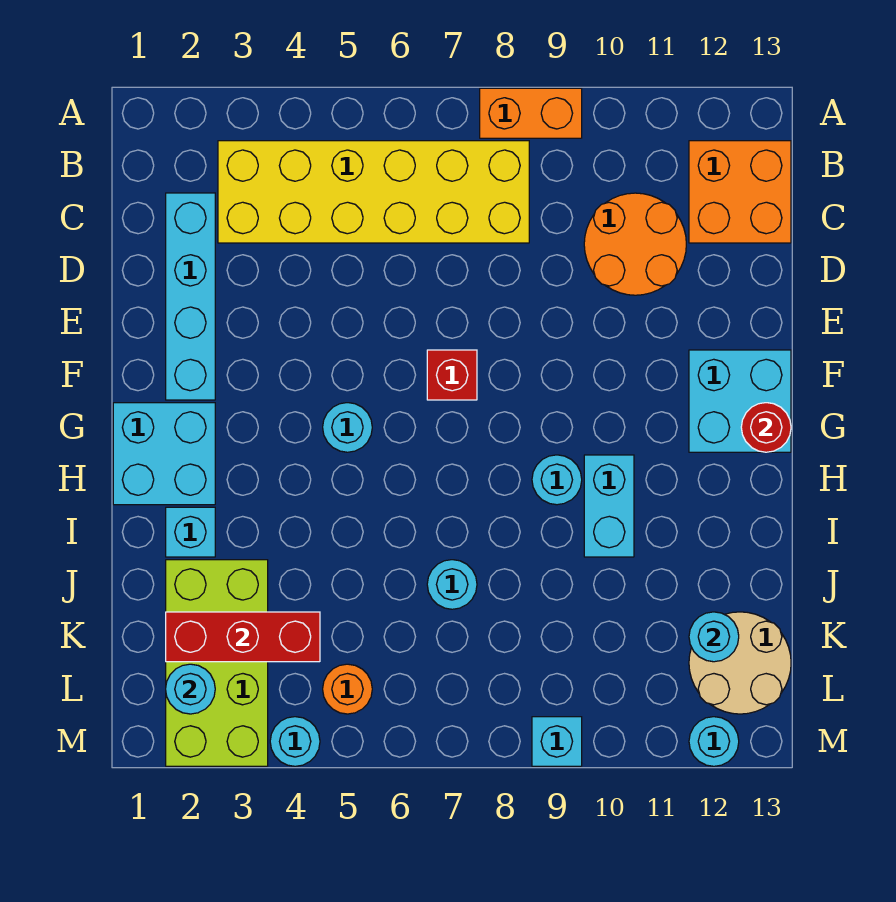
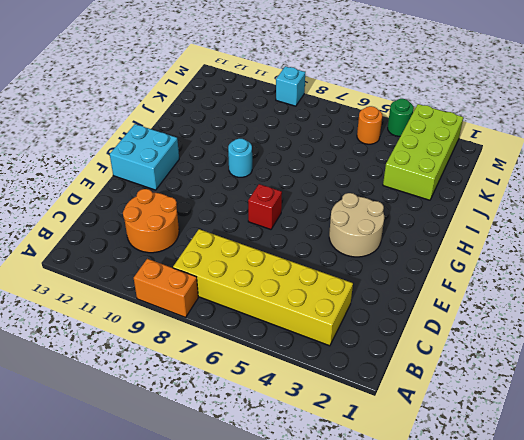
tan round brick F3:G4 level 1 -> tan round brick K12:L13 level 1
green round brick M4 level 1 -> cyan round brick M4 level 1
none -> orange brick B12:C13 level 1
none -> cyan brick C2:F2 level 1
none -> cyan brick G1:H2 level 1

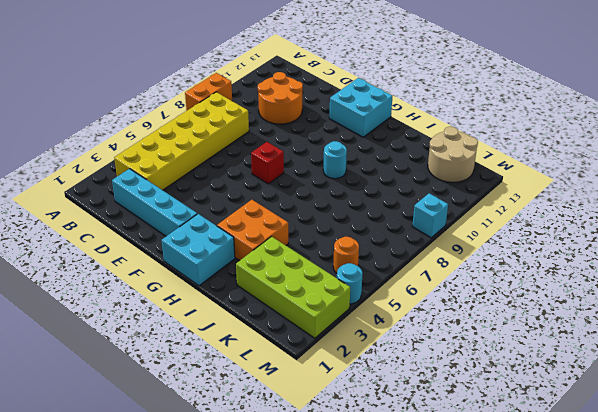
orange brick H3:I4 level 1 -> orange brick B12:C13 level 1
none -> cyan round brick G5 level 1
none -> cyan brick H10:I10 level 1
none -> cyan brick I2 level 1

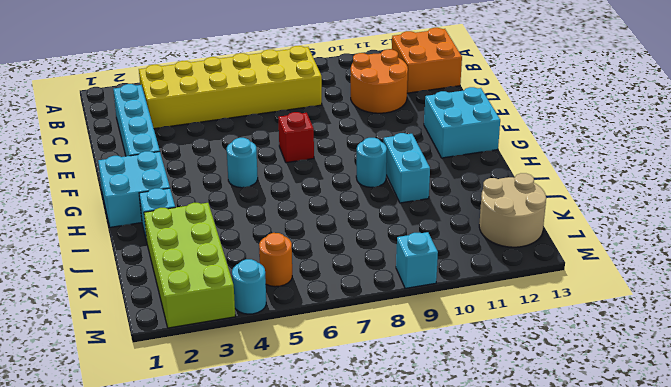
none -> orange brick A8:A9 level 1
none -> cyan round brick J7 level 1
none -> cyan round brick M12 level 1

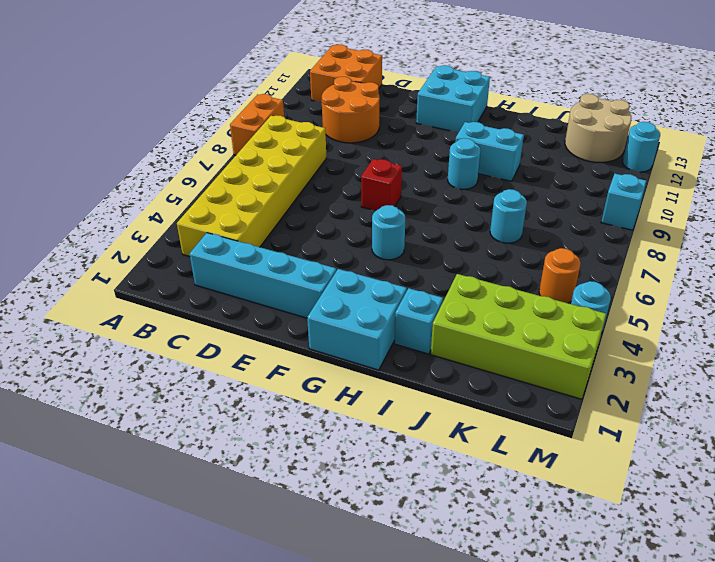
none -> red round brick G13 level 2
none -> red brick K2:K4 level 2
none -> cyan round brick K12 level 2

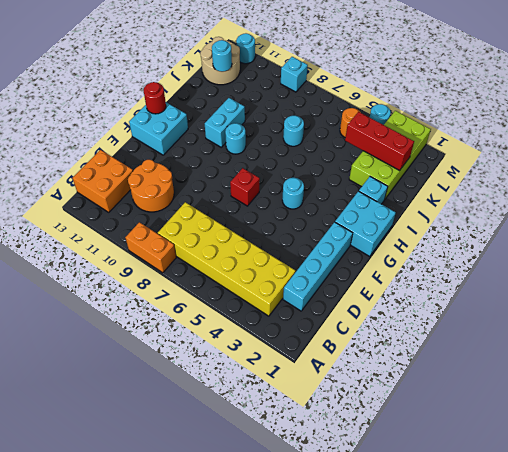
none -> cyan round brick L2 level 2

